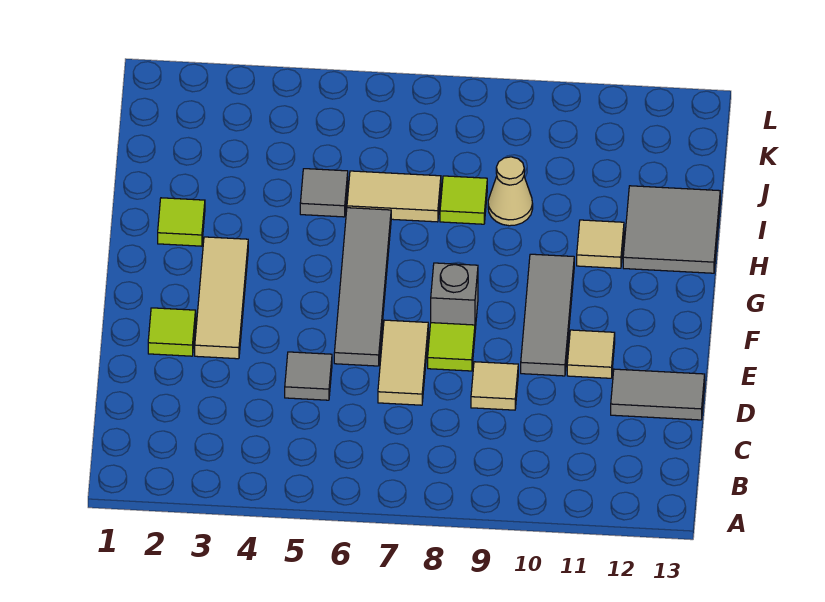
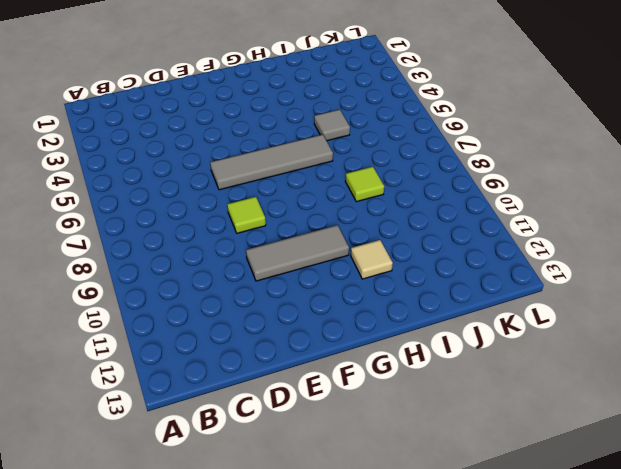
none -> grey tile D5 level 1
none -> tan tile D7:E7 level 1
none -> tan tile D9 level 1

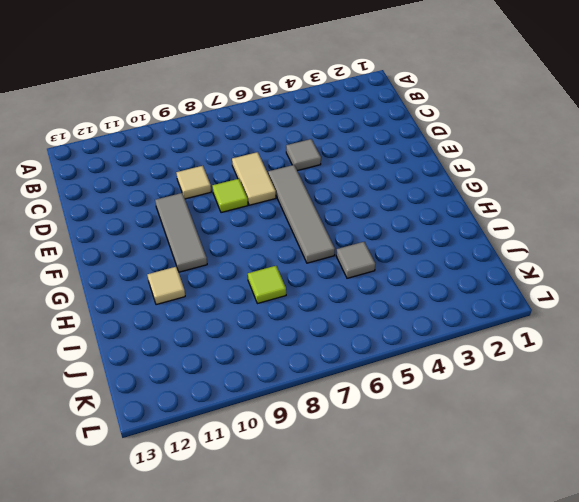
none -> grey tile D12:D13 level 1
none -> lime tile E2 level 1
none -> tan tile E3:G3 level 1

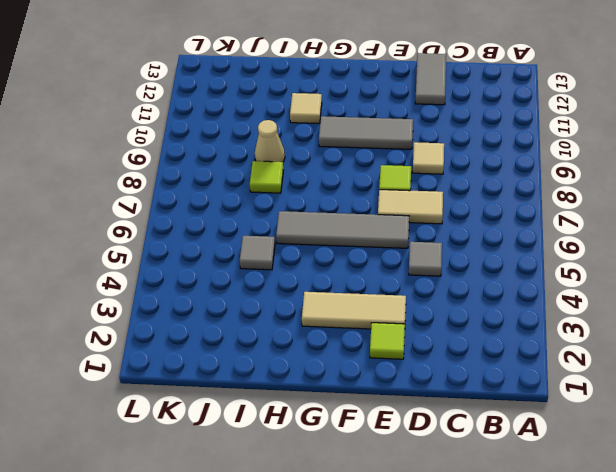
none -> tan tile E11 level 1
none -> grey brick F8 level 1
none -> lime tile H2 level 1

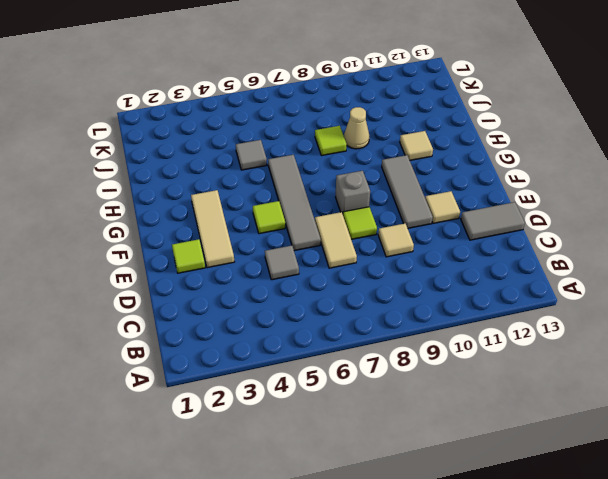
lime tile F5 level 1 -> lime tile H2 level 1
none -> grey tile H12:I13 level 1
none -> tan tile I6:I7 level 1

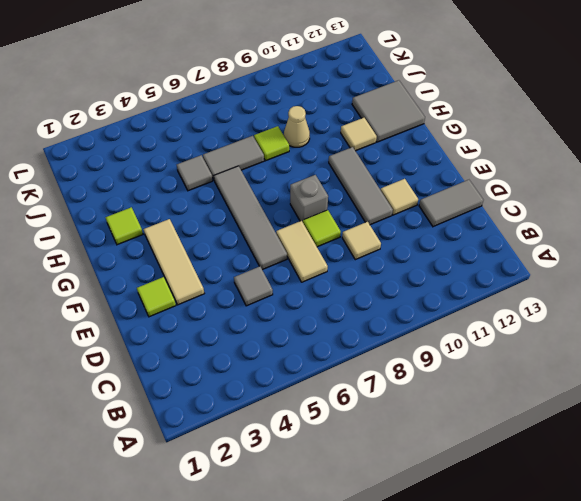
grey tile I6:I7 level 1 -> tan tile I6:I7 level 1

